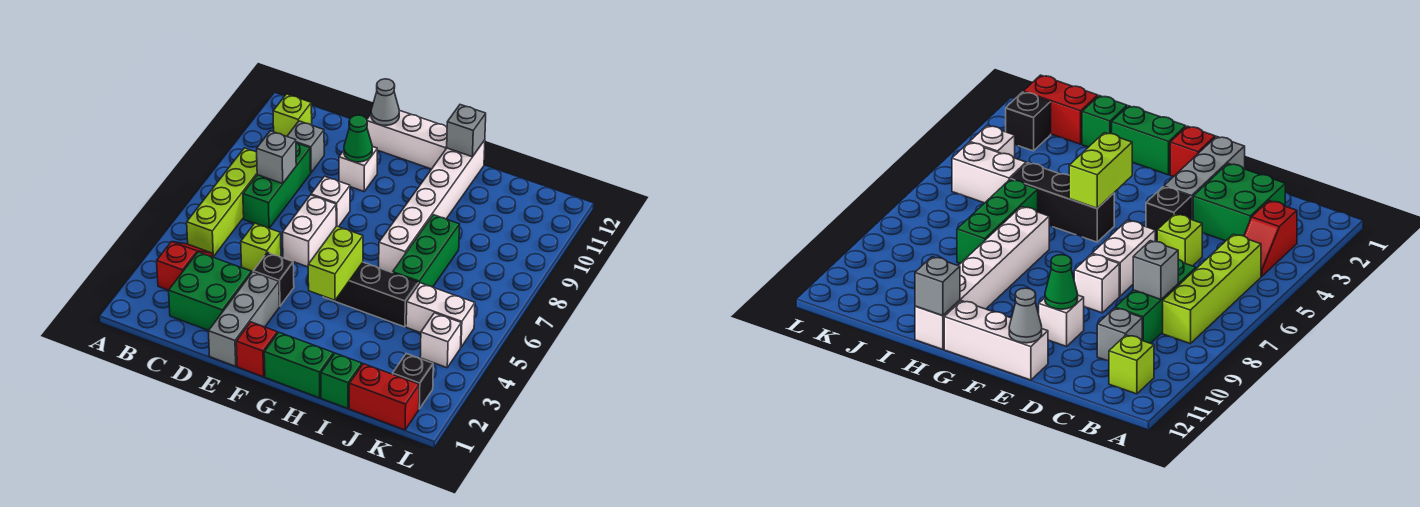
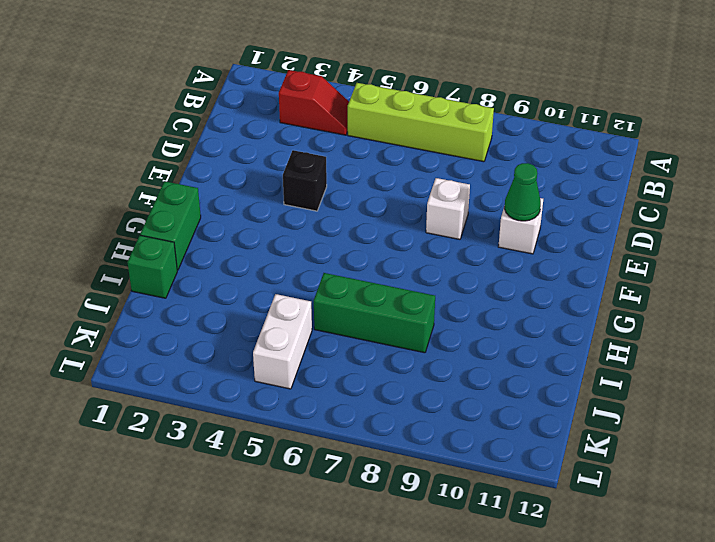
none -> lime brick B11 level 1
none -> green brick C2:D3 level 1
none -> green brick C7:C9 level 1

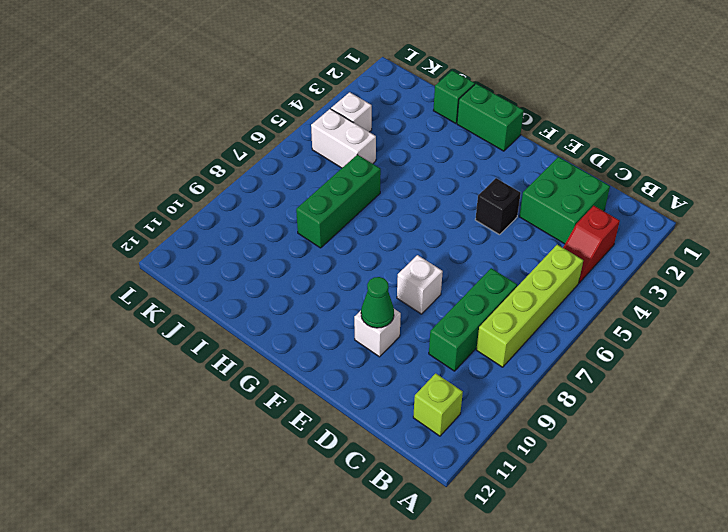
none -> grey brick C10 level 1
none -> lime brick D5 level 1
none -> grey brick E1:E3 level 1

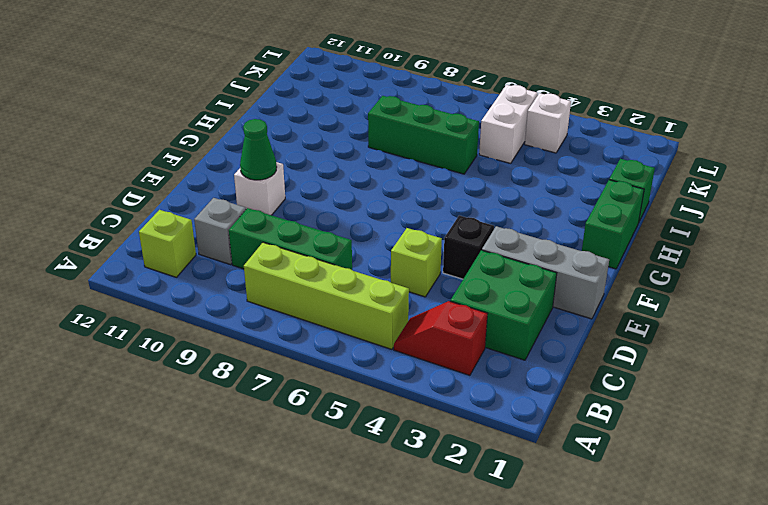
none -> white brick E6:E7 level 1
none -> white brick E8 level 1
none -> white brick E12:G12 level 1

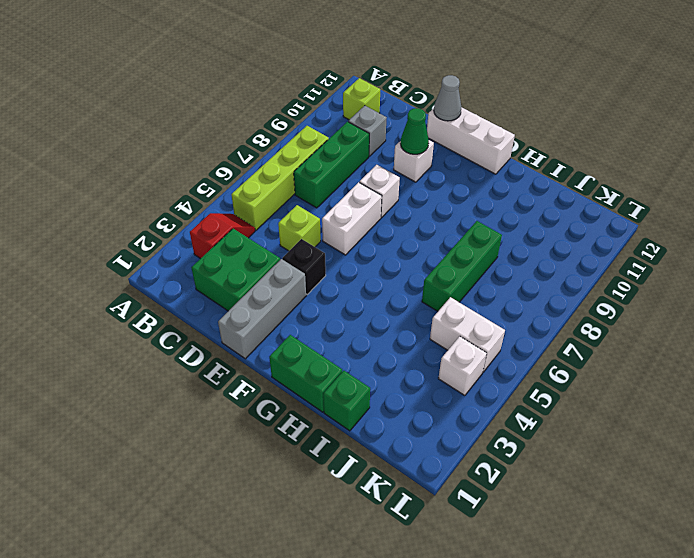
none -> red brick F1 level 1
none -> black brick G5:I5 level 1
none -> white brick H7:H12 level 1

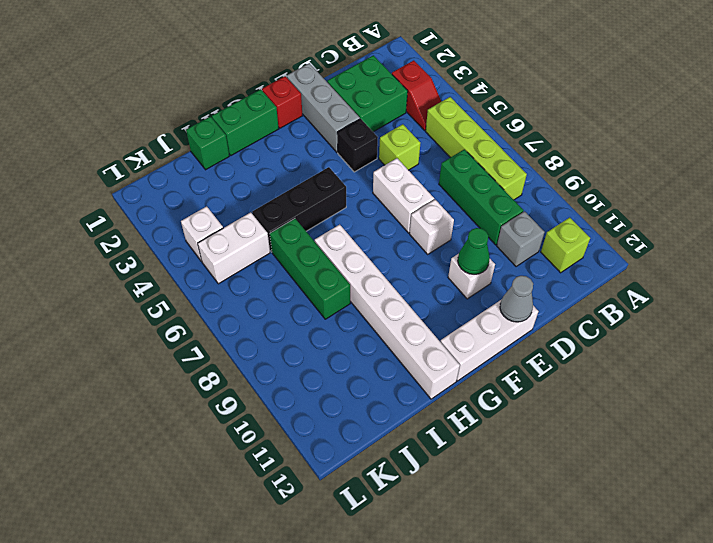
none -> red brick J1:K1 level 1
none -> black brick K2 level 1
none -> grey brick C8 level 2

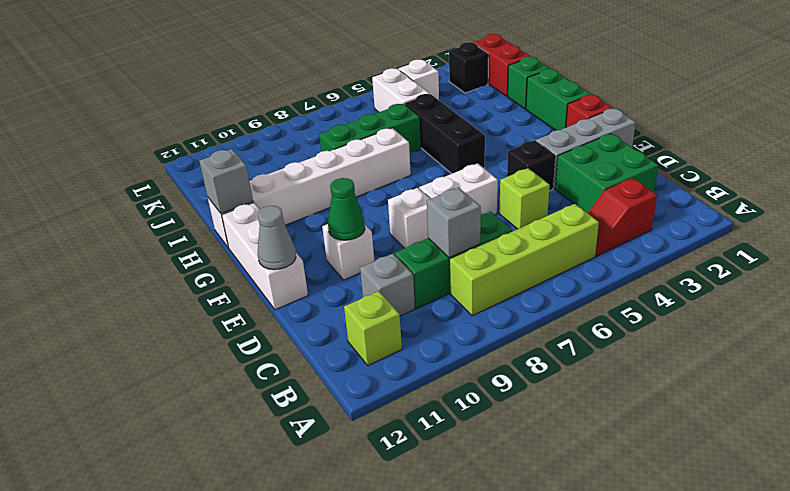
none -> lime brick G4:G5 level 2

